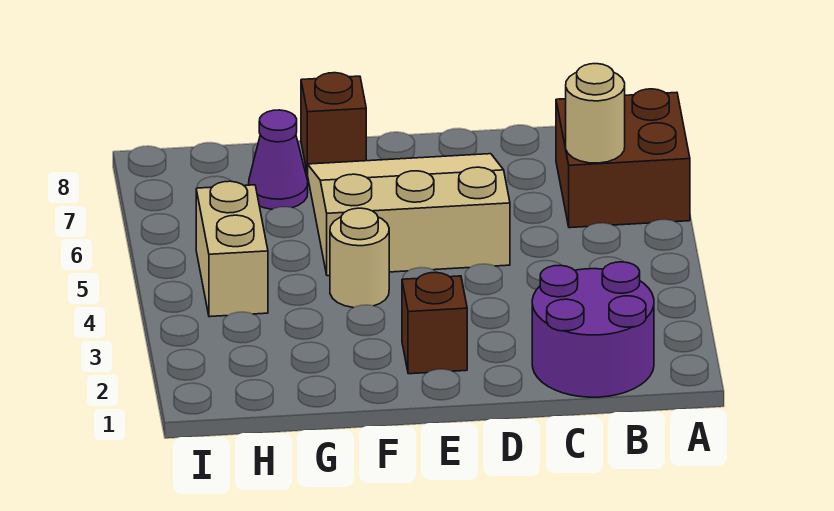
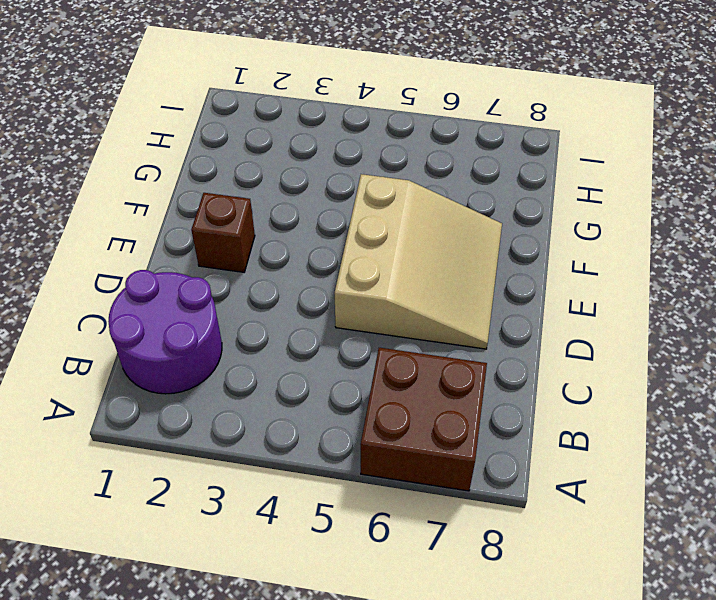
none -> tan round brick F4 level 1
none -> brown brick F8 level 1

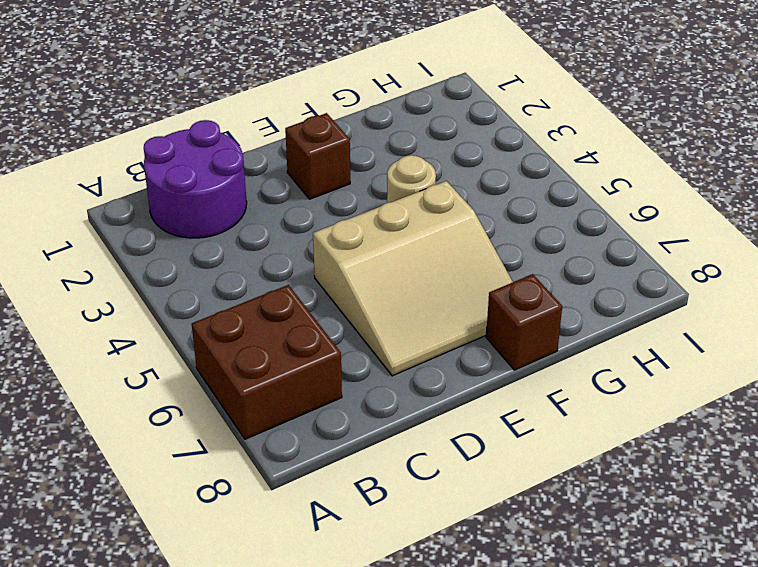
none -> purple cone G7 level 1
none -> tan brick H4:H5 level 1

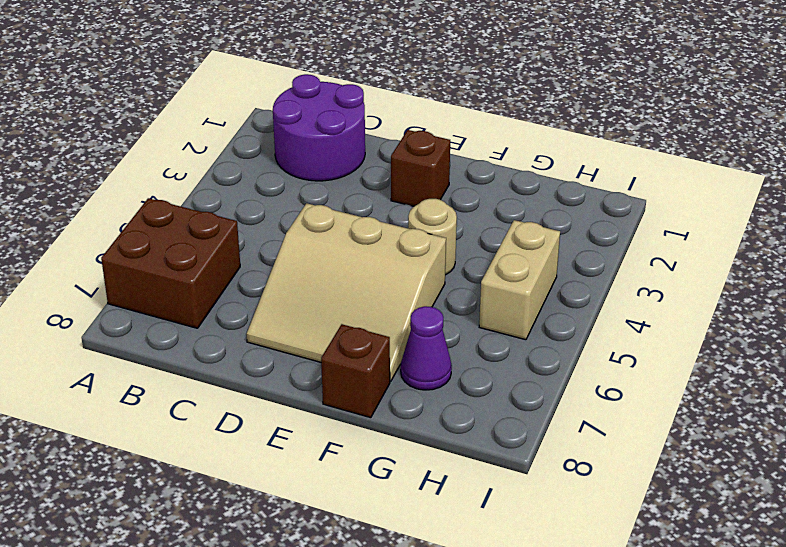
none -> tan round brick B6 level 2

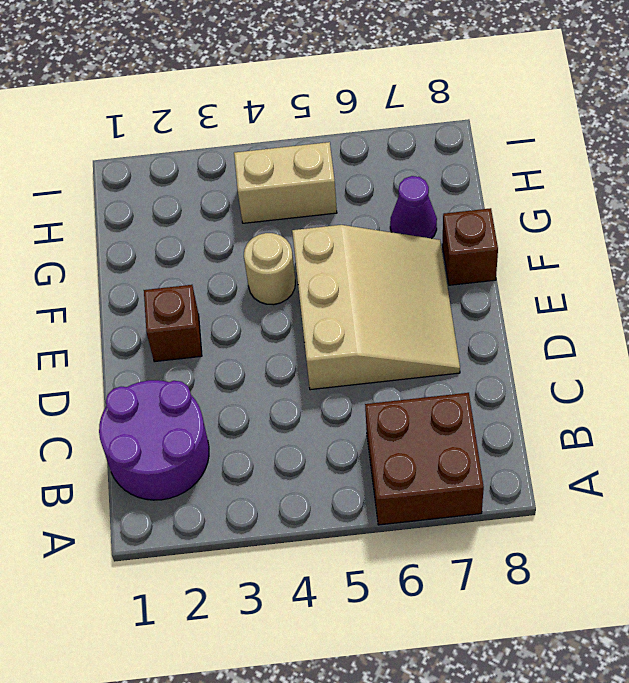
none -> tan round brick B6 level 2

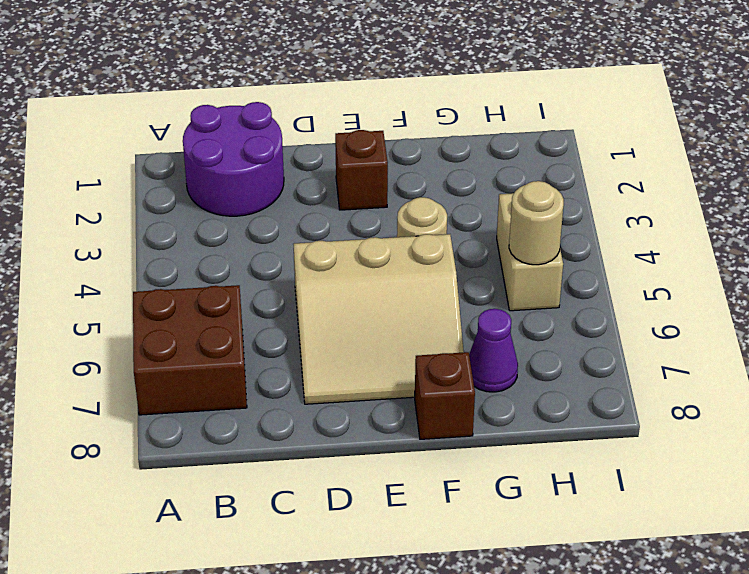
tan round brick H5 level 2 -> tan round brick B6 level 2

